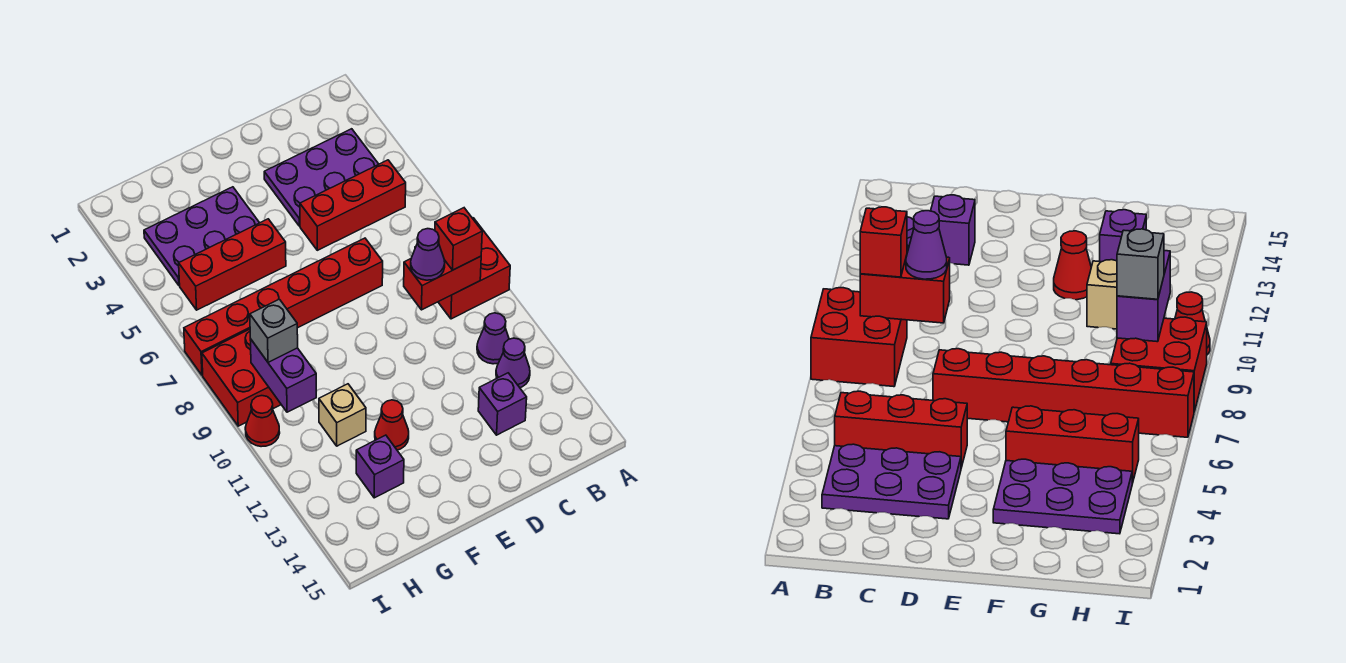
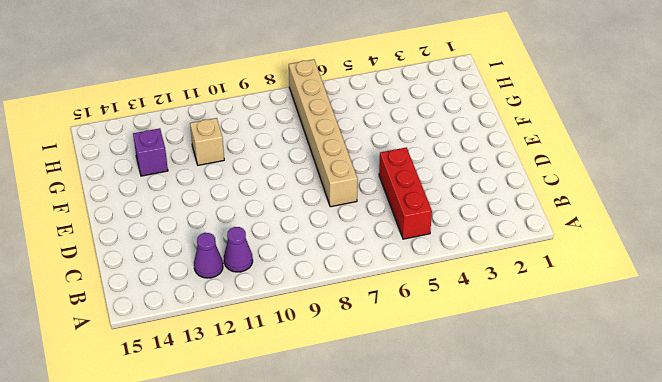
tan brick D7:I7 level 1 -> red brick D7:I7 level 1
none -> red brick A8:B9 level 1
none -> purple plate B3:D4 level 1
none -> purple brick C13 level 1

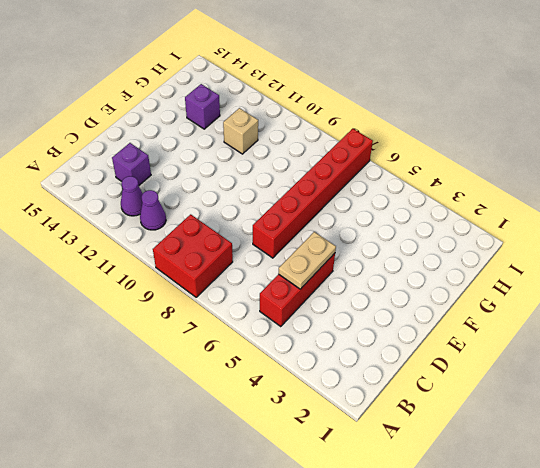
tan plate C5:D5 level 2 -> none
none -> purple plate B3:D4 level 1
none -> purple plate F3:H4 level 1
none -> red brick F5:H5 level 1

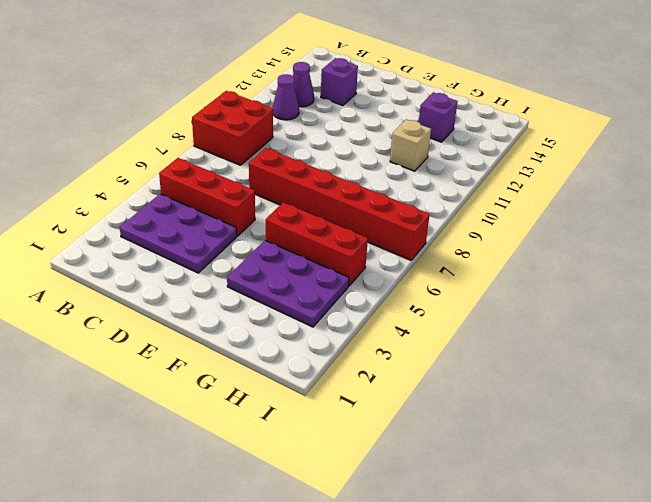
none -> red cone F12 level 1
none -> red brick H8:I9 level 1
none -> red cone I10 level 1

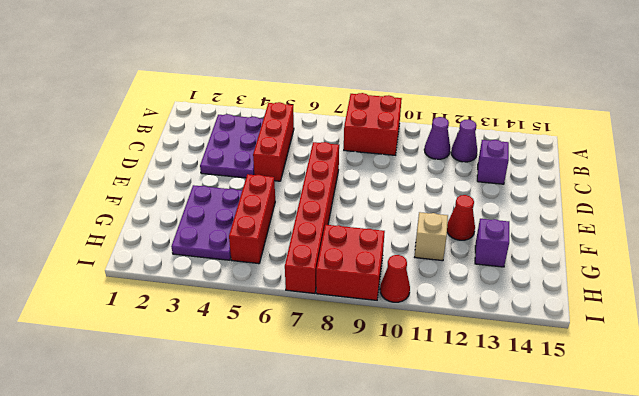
none -> red brick B9:C9 level 2
none -> purple brick H9:H10 level 2
none -> red brick B9 level 3

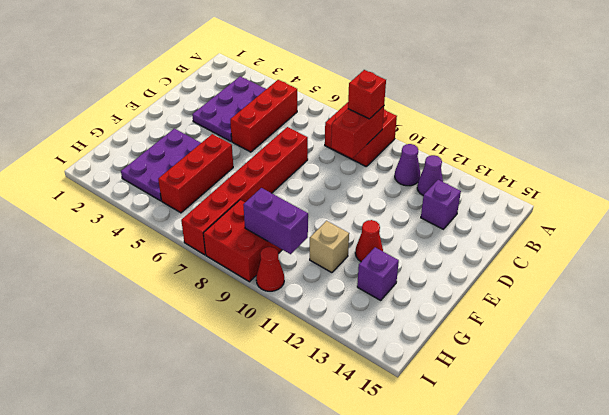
none -> purple cone C9 level 3
none -> grey brick H9 level 3

